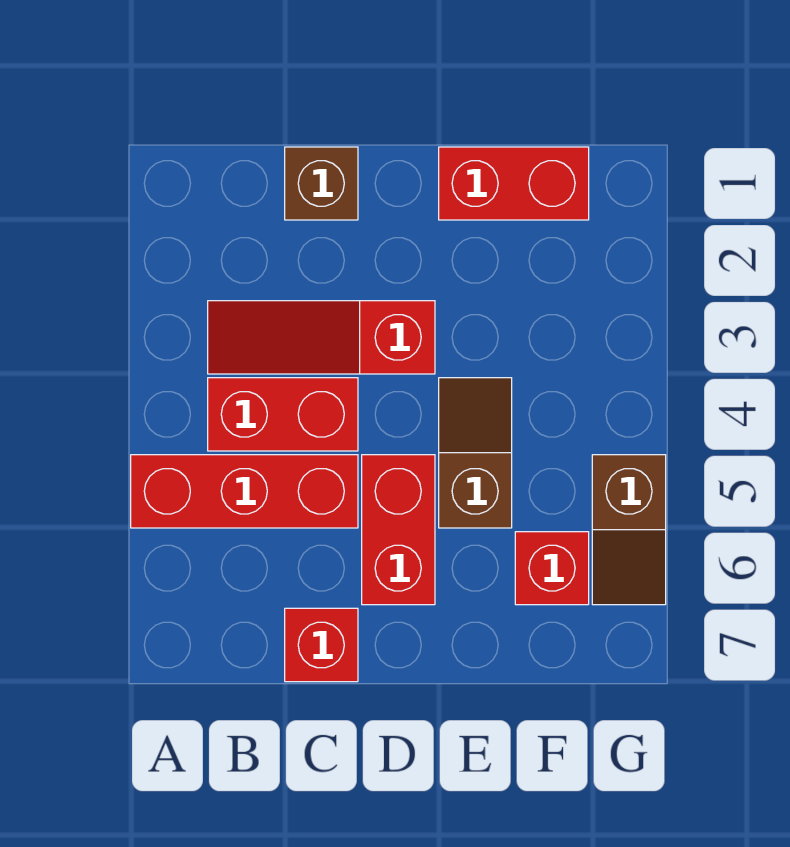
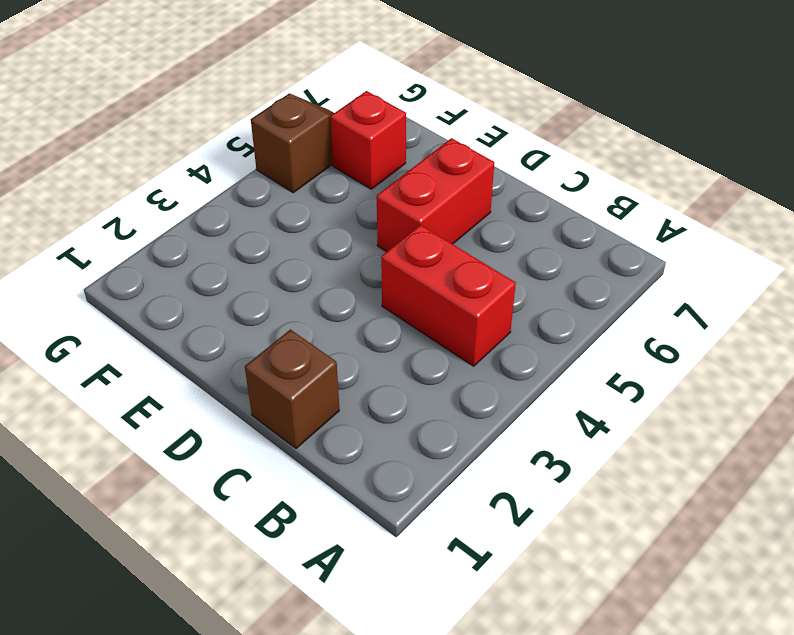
none -> red brick A5:C5 level 1
none -> red slope B3:D3 level 1 top D

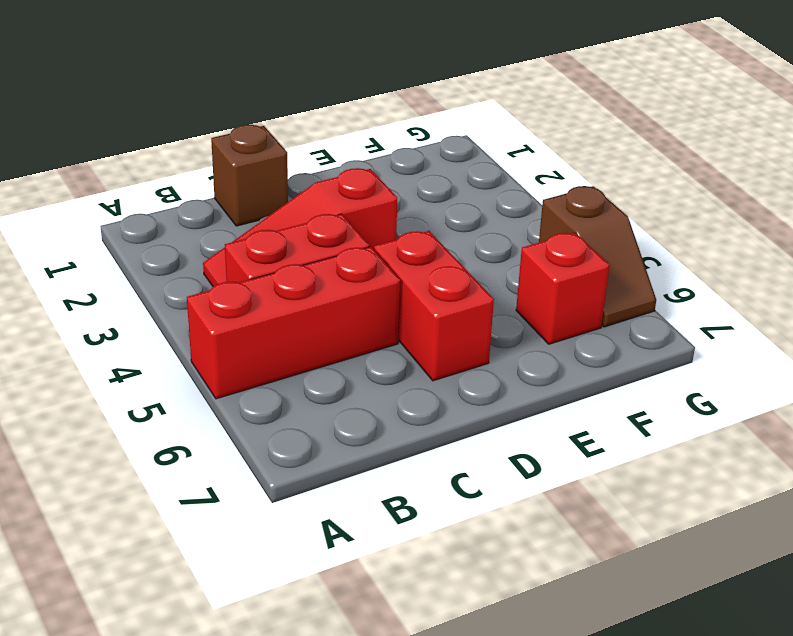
none -> red brick C7 level 1
none -> red brick E1:F1 level 1

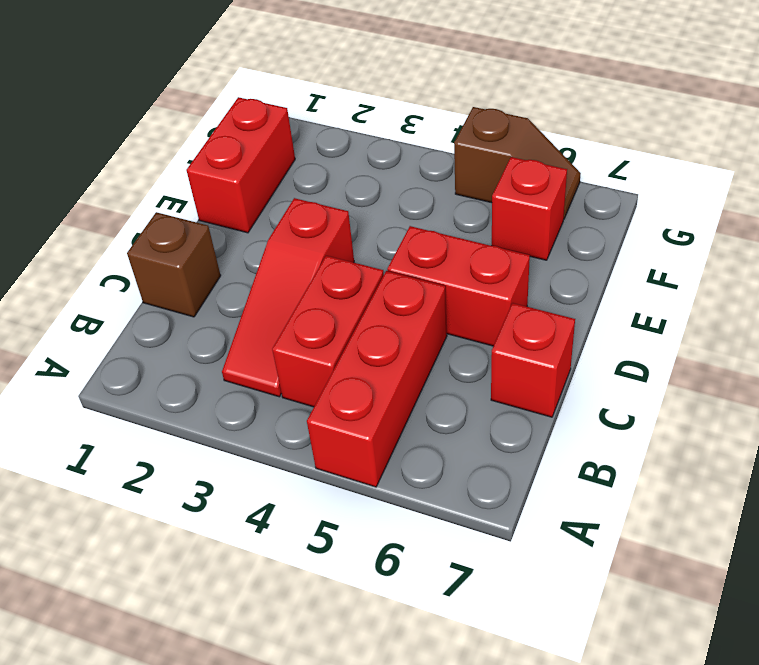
none -> brown slope E4:E5 level 1 top 5

